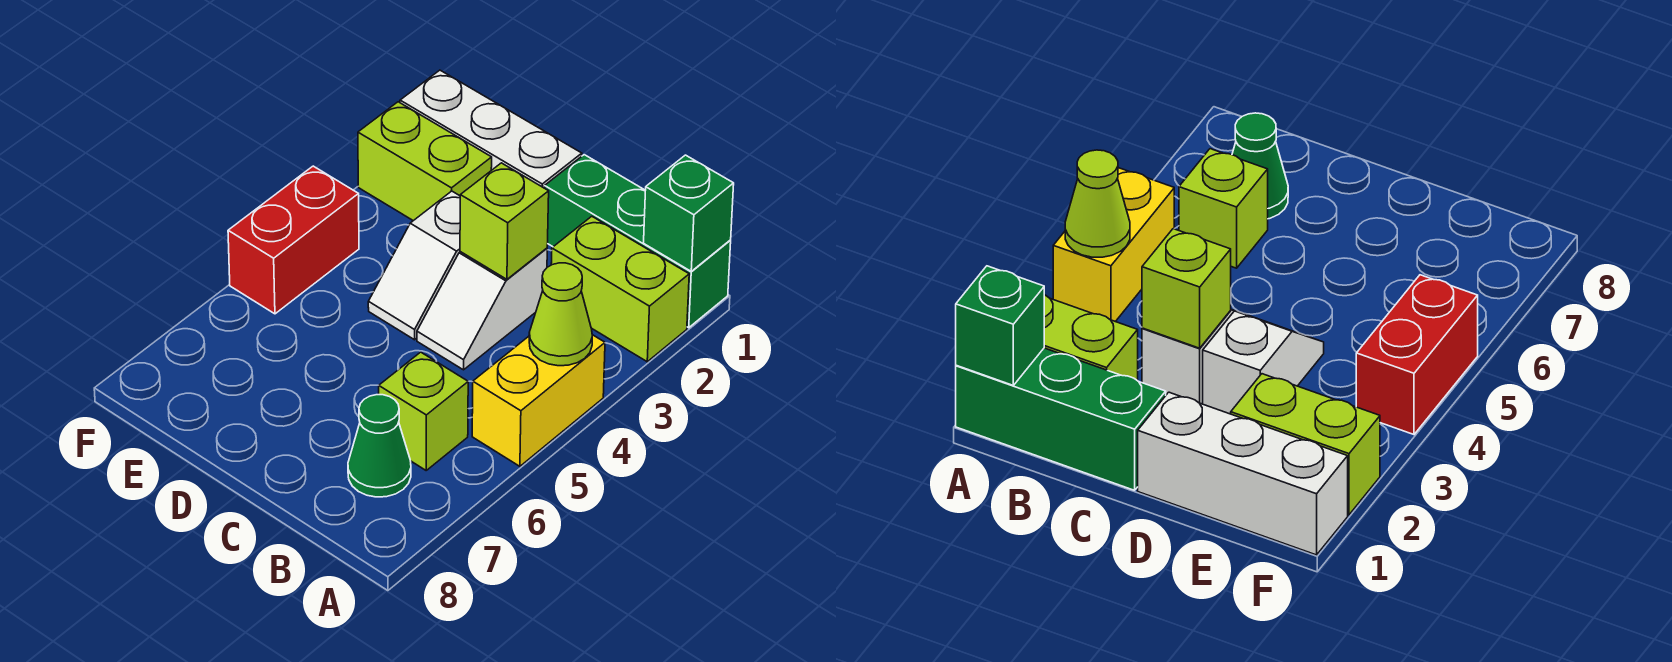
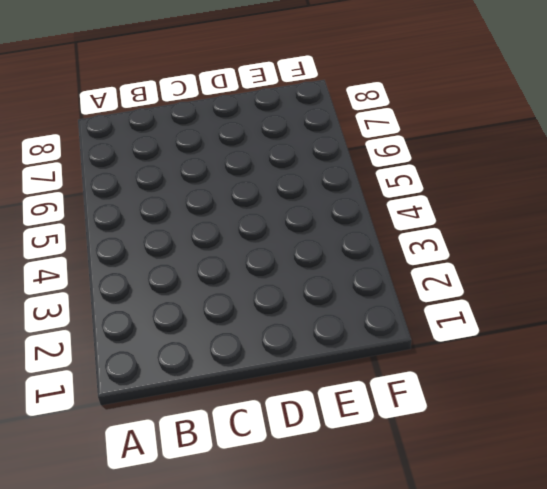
none -> green brick A1:C1 level 1
none -> lime brick A2:B2 level 1
none -> yellow brick A4:A5 level 1

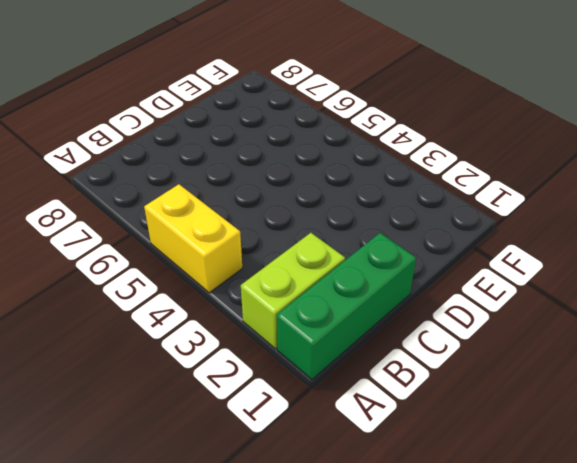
none -> lime brick B6 level 1
none -> green cone B7 level 1
none -> white slope C3:C4 level 1 top 3

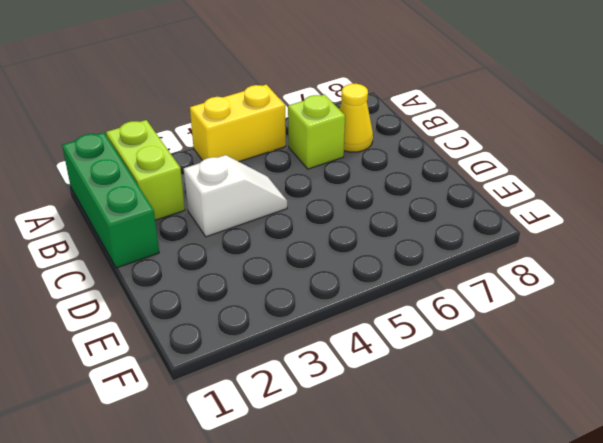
yellow cone B7 level 1 -> green cone B7 level 1
none -> white brick D1:F1 level 1
none -> white slope D3:D4 level 1 top 3
none -> lime brick E2:F2 level 1

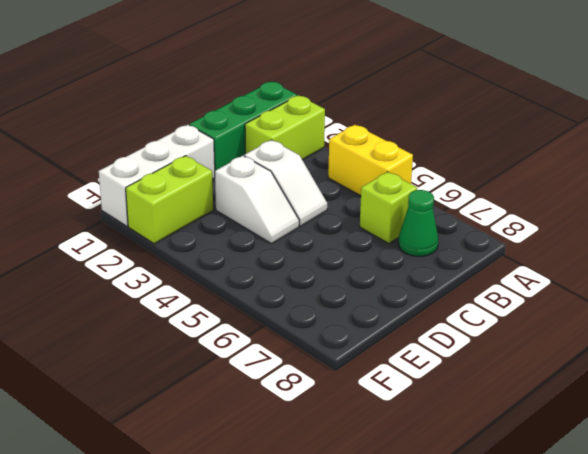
none -> red brick F4:F5 level 1
none -> green brick A1 level 2
none -> lime cone A4 level 2

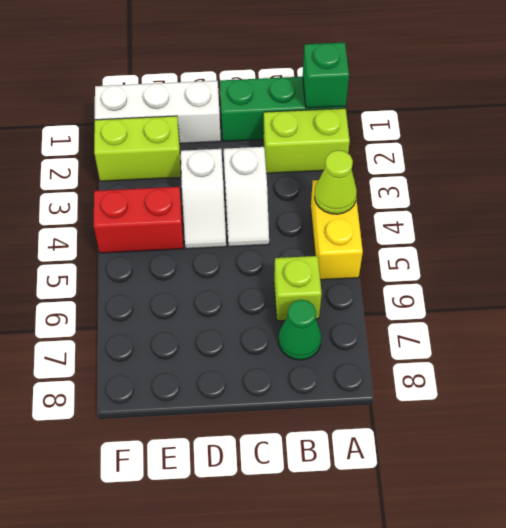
red brick E4:F4 level 1 -> red brick F4:F5 level 1
none -> lime brick C3 level 2

